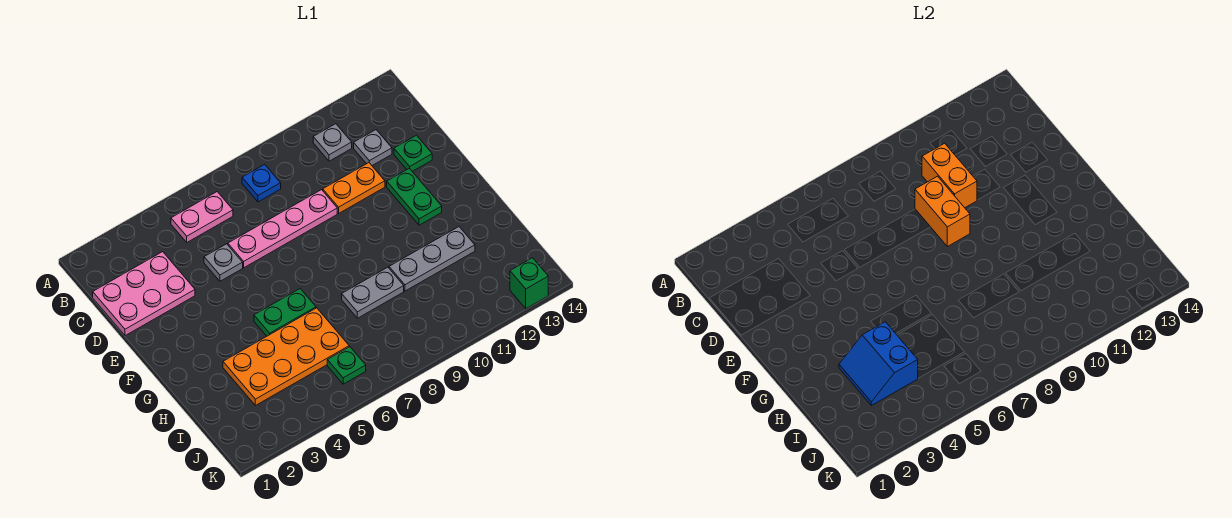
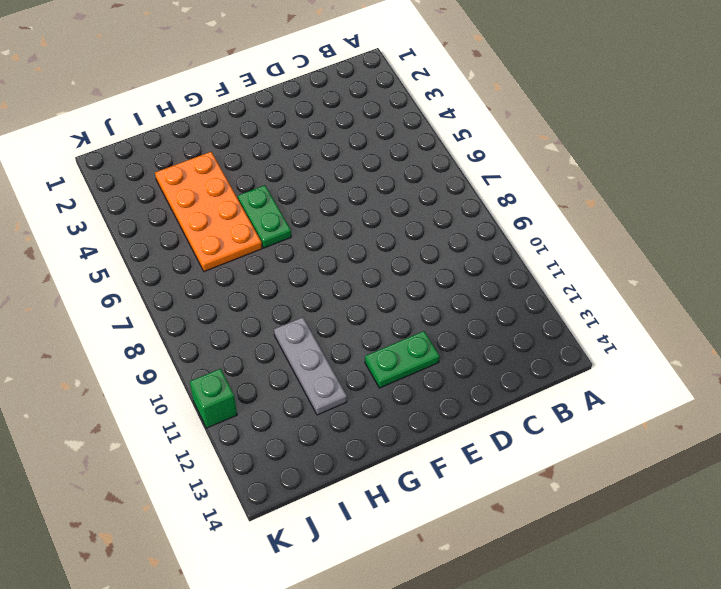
green brick K11 level 1 -> green brick K13 level 1
none -> pink plate B5:B6 level 1
none -> blue plate B8 level 1
none -> grey plate B11 level 1

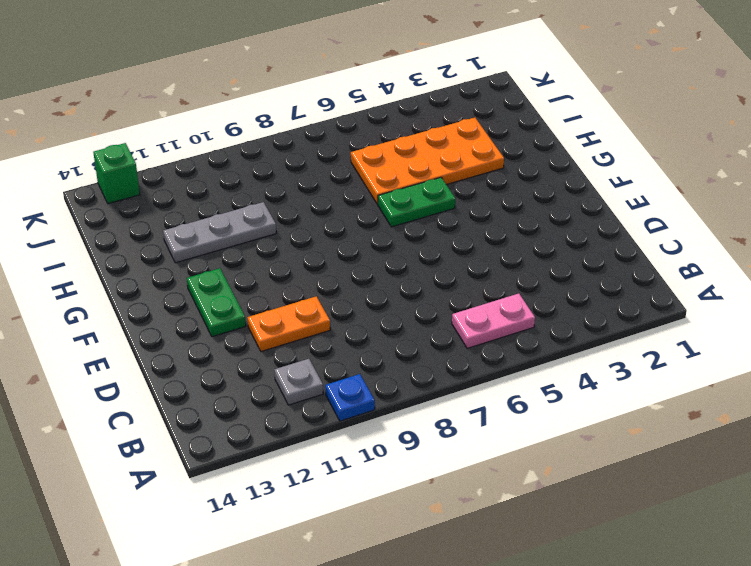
blue plate A10 level 1 -> blue plate B8 level 1
none -> pink plate C1:D3 level 1
none -> grey plate C12 level 1
none -> grey plate D5 level 1

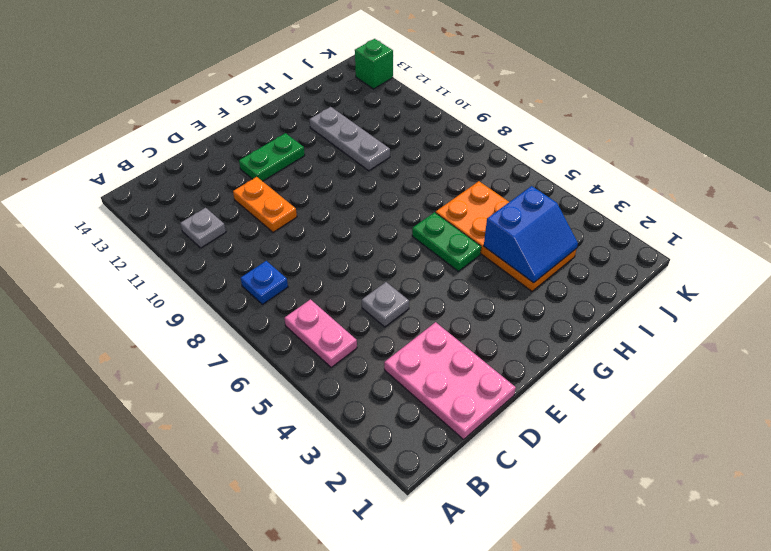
none -> grey plate C12 level 1
none -> pink plate D6:D9 level 1
none -> green plate D13 level 1

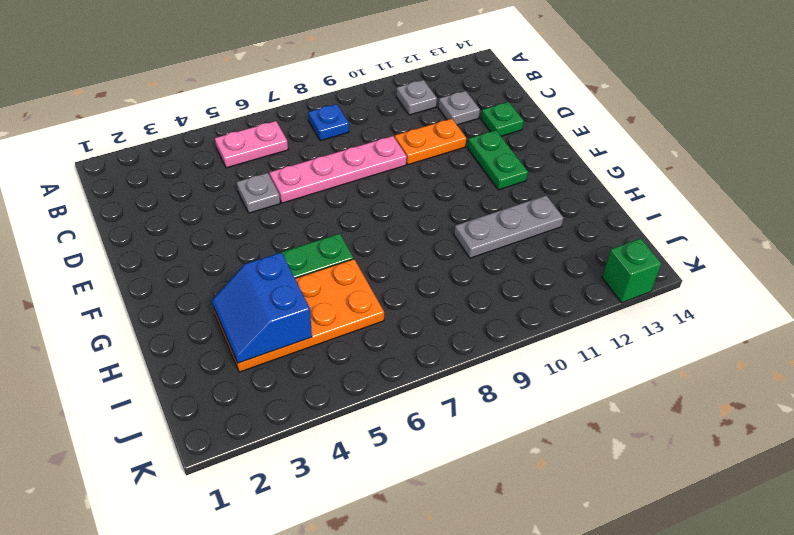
none -> pink plate C1:D3 level 1
none -> grey plate H8:H9 level 1
none -> green plate J6 level 1

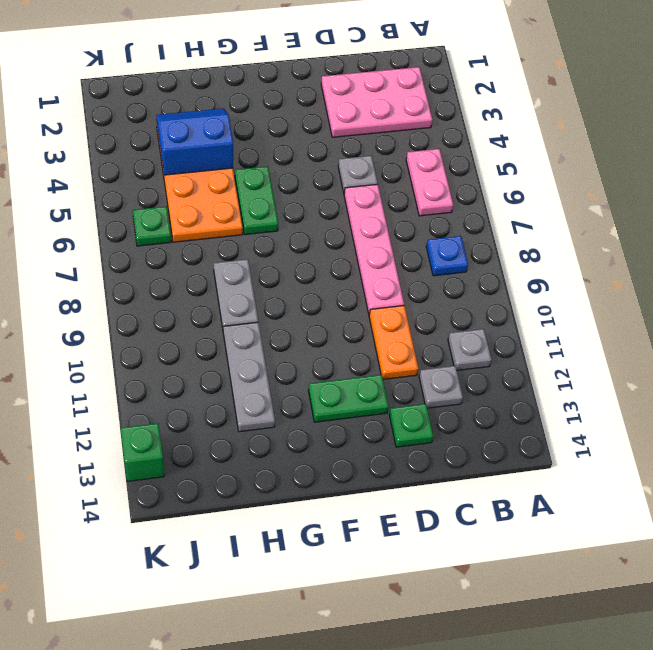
pink plate B2:D3 level 1 -> pink plate C1:D3 level 1
none -> orange brick C10:D10 level 2
none -> orange brick D9:E9 level 2

